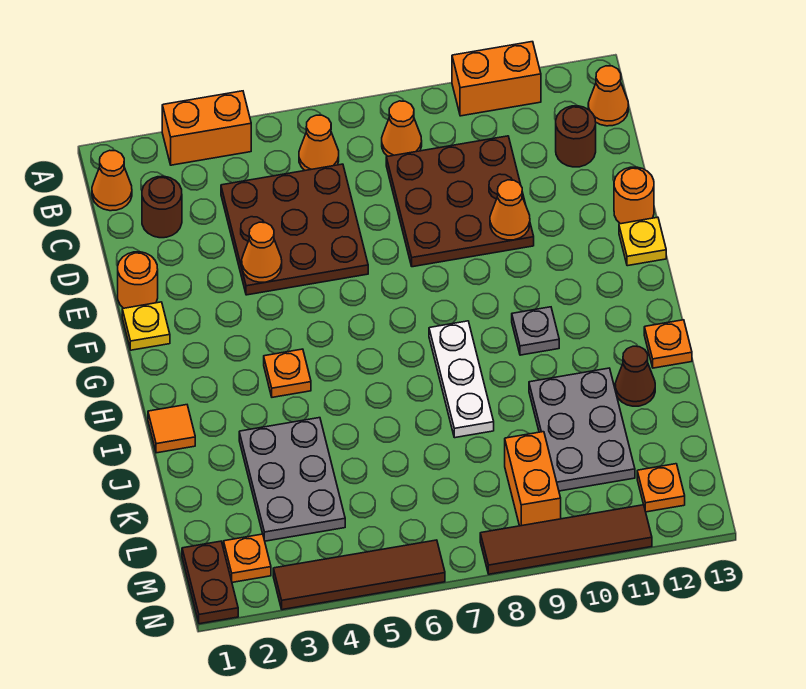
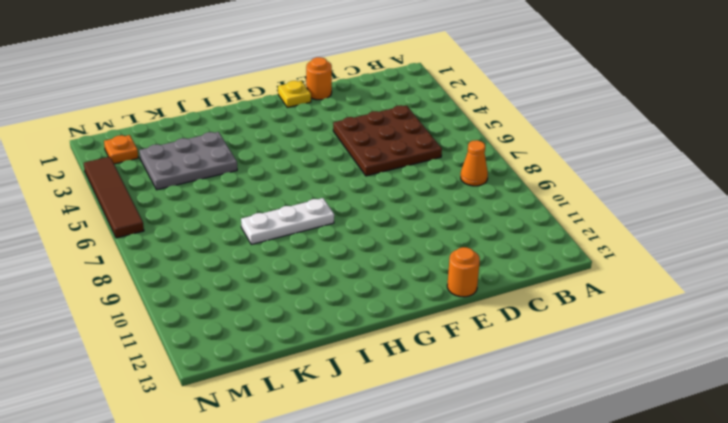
none -> orange brick A3:A4 level 1
none -> orange brick A10:A11 level 1
none -> orange cone B1 level 1
none -> orange cone B6 level 1

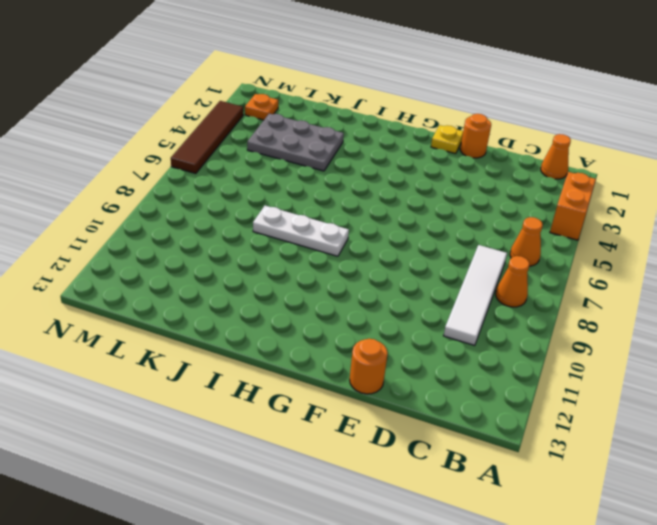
white tile C7:C10 level 1 -> brown plate C8:E10 level 1
none -> orange brick A10:A11 level 1
none -> orange cone B13 level 1
none -> brown round brick C2 level 1
none -> brown plate C4:E6 level 1

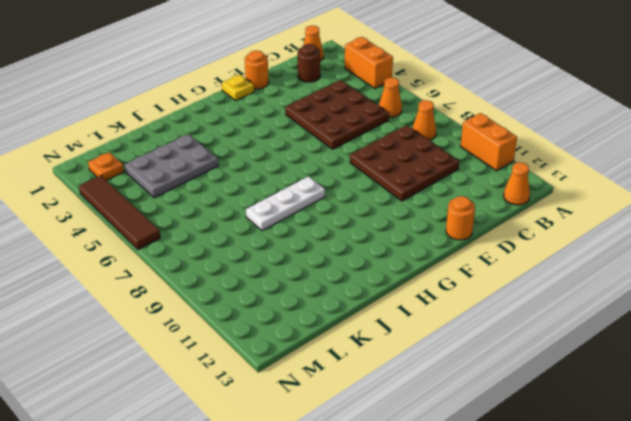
none -> brown round brick C12 level 1
none -> yellow plate F13 level 1
none -> orange plate H4 level 1
none -> grey plate H10 level 1

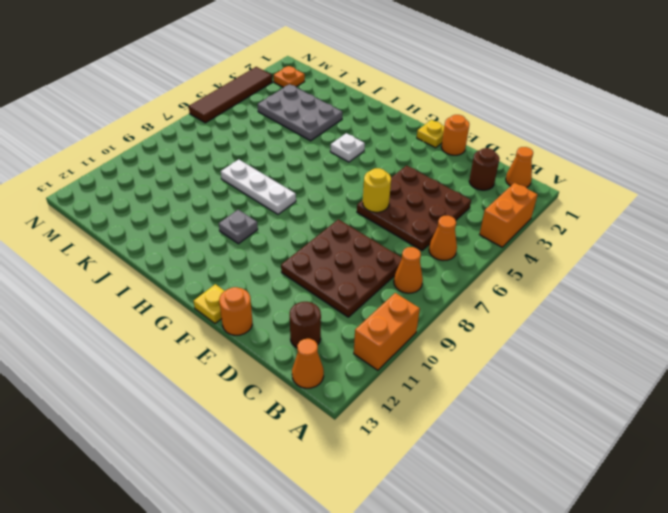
yellow round brick E6 level 2 -> none
white plate H4 level 1 -> orange plate H4 level 1
none -> orange tile I1 level 1
none -> orange plate I13 level 1
none -> grey plate J10:L11 level 1
none -> brown cone J12 level 1

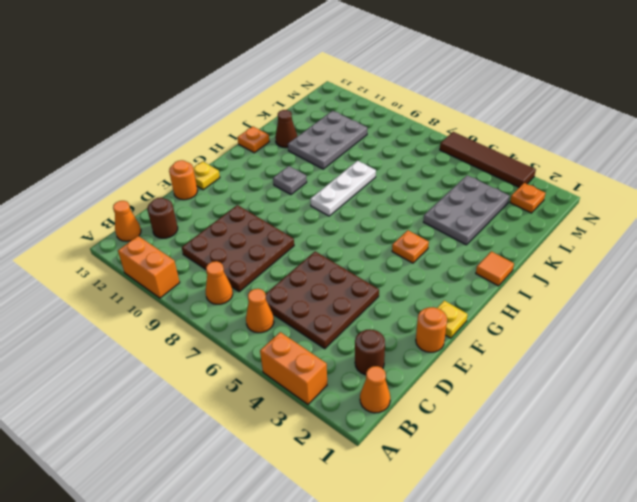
none -> orange brick L9:M9 level 1
none -> brown plate M1:N1 level 1
none -> orange plate M12 level 1
none -> brown tile N8:N11 level 1

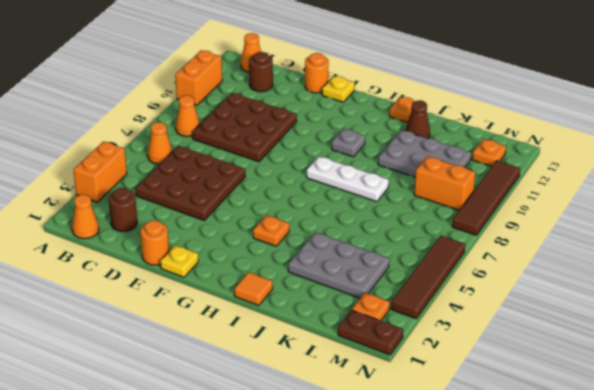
none -> orange cone E4 level 2
none -> orange cone E10 level 2

